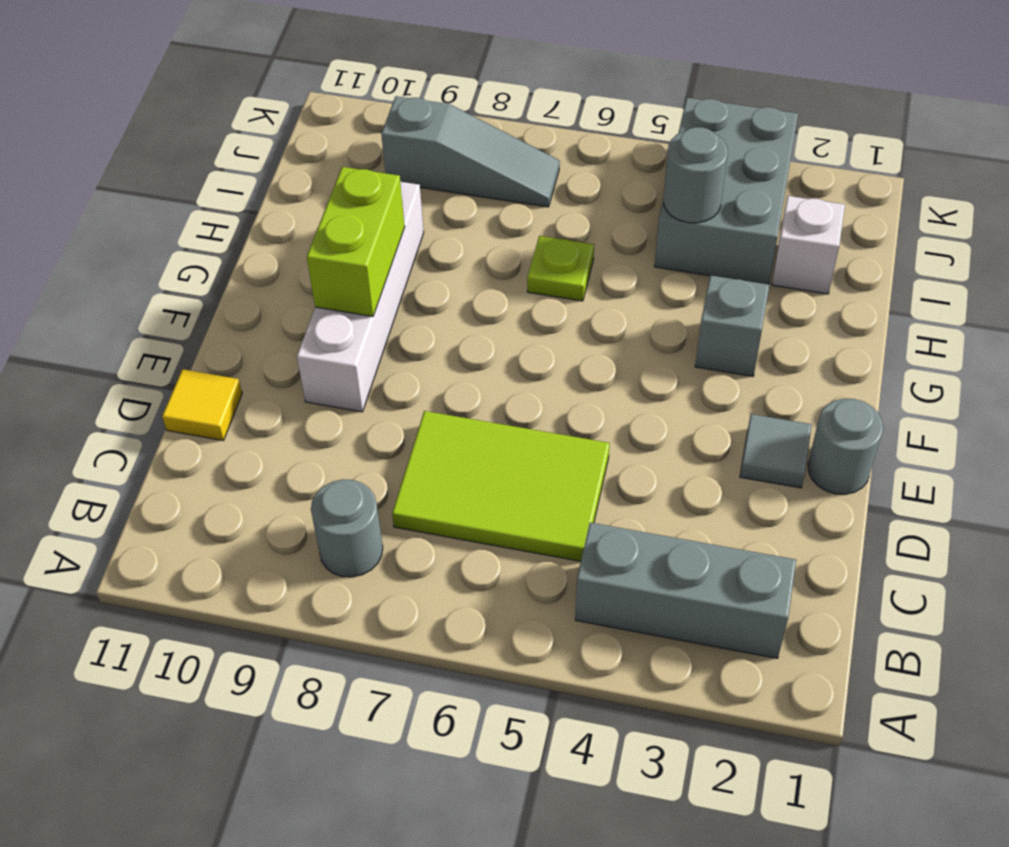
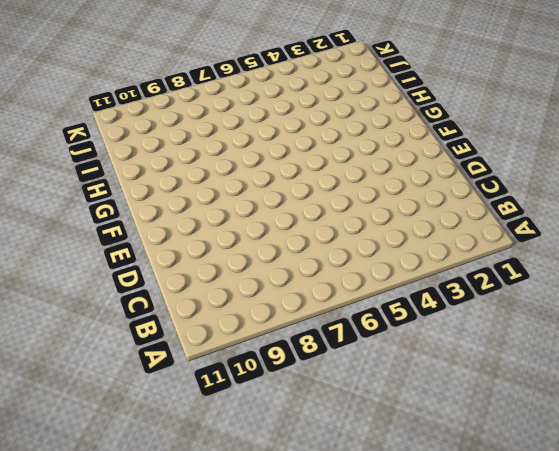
none -> grey brick B2:B4 level 1
none -> grey round brick B8 level 1
none -> lime tile C5:D7 level 1

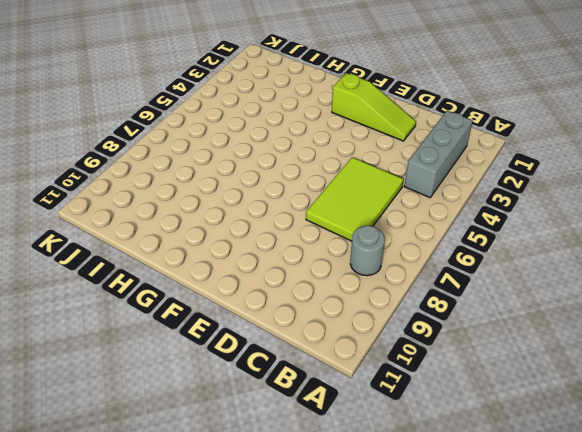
lime slope D2:F2 level 1 top F -> grey tile E2 level 1
none -> yellow tile D11 level 1
none -> grey round brick E1 level 1
none -> white brick E9:H9 level 1

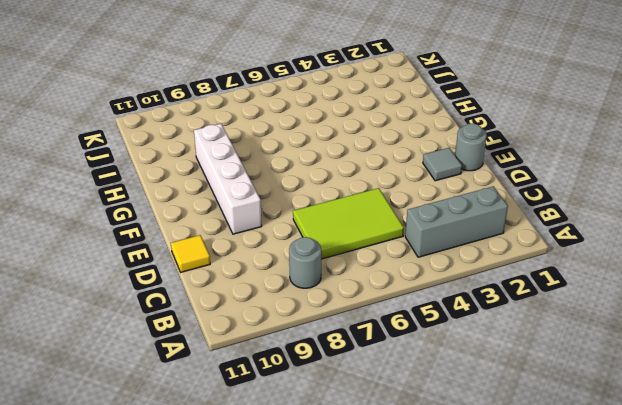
none -> grey brick G3 level 1
none -> lime plate H6 level 1
none -> white brick I2 level 1

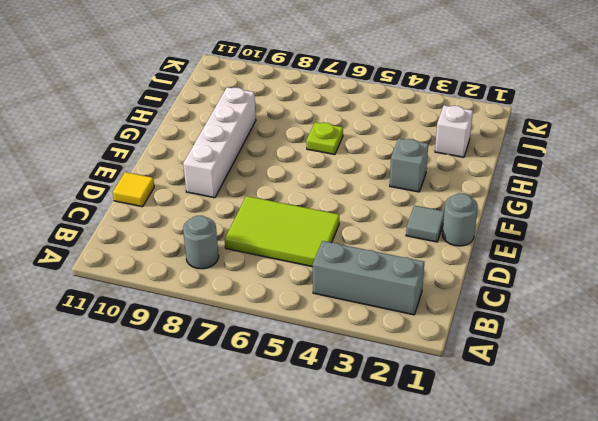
none -> grey brick I3:K4 level 1
none -> grey slope J7:J9 level 1 top 9
none -> lime brick F9:G9 level 2

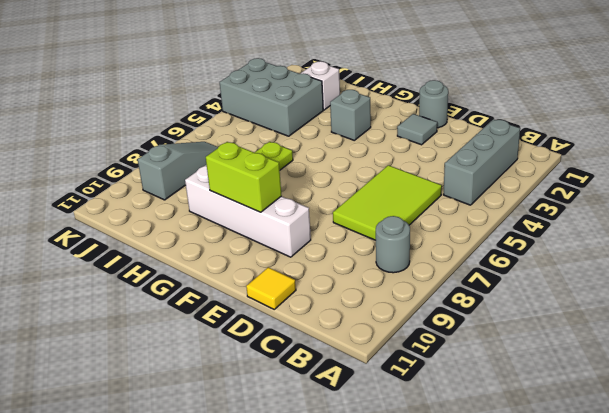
none -> grey round brick I4 level 2

